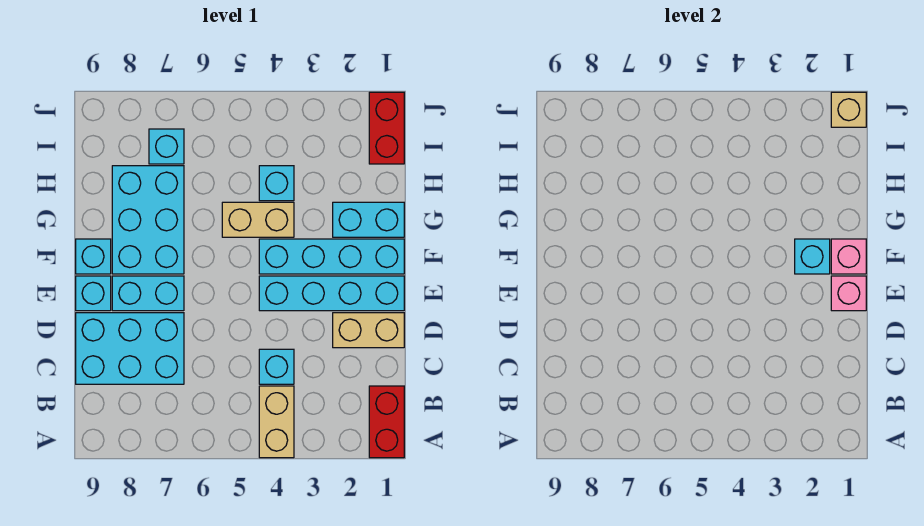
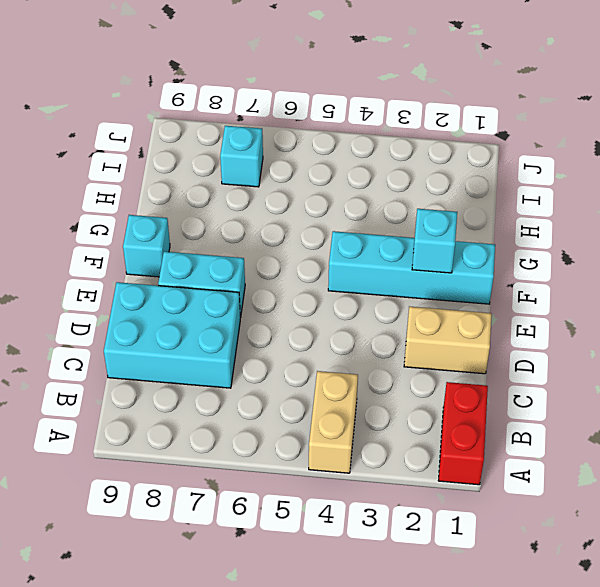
none -> cyan brick C4 level 1
none -> cyan brick E1:E4 level 1
none -> cyan brick E9 level 1

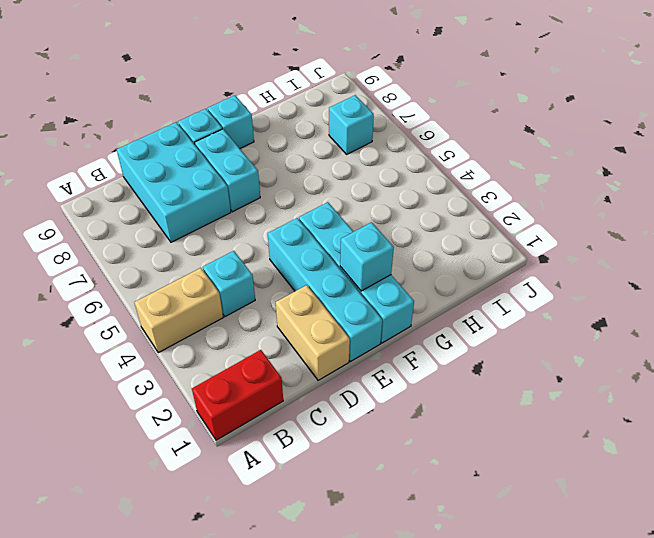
none -> cyan brick F7:H8 level 1
none -> cyan brick G1:G2 level 1
none -> tan brick G4:G5 level 1

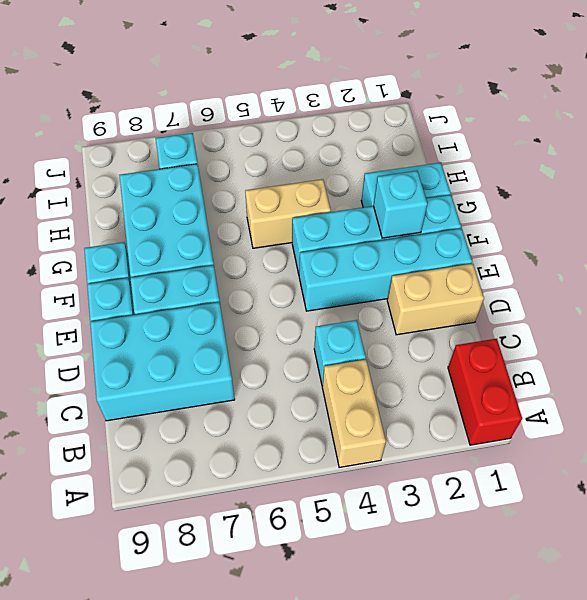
none -> cyan brick H4 level 1
none -> red brick I1:J1 level 1
none -> pink brick E1 level 2

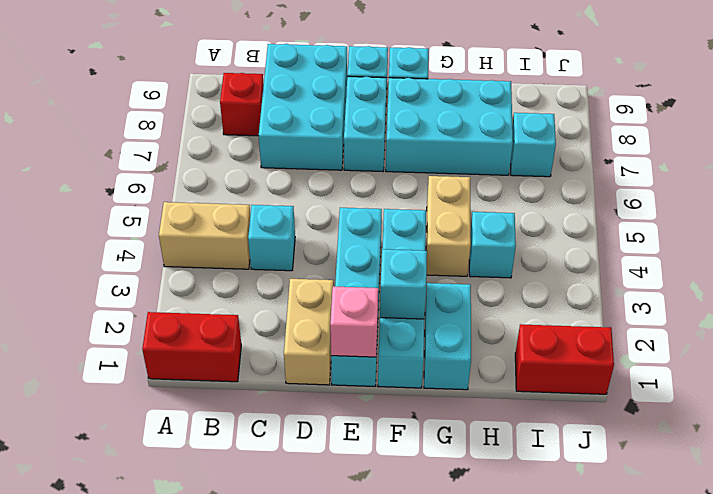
red brick B8 level 1 -> none
none -> pink brick F1 level 2
none -> tan brick J1 level 2

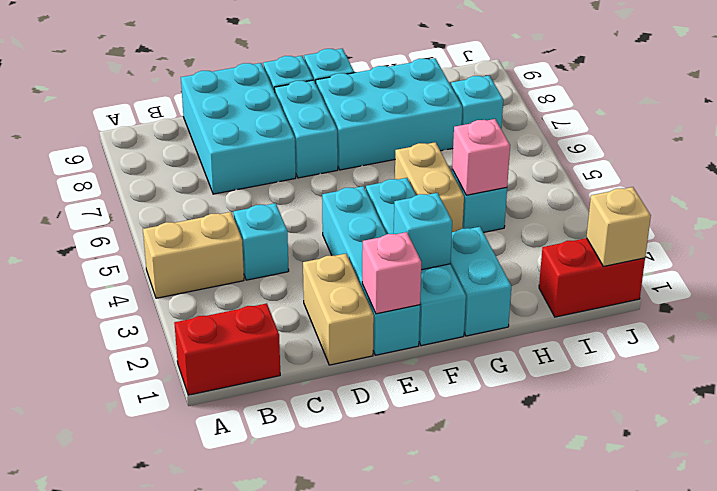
pink brick H4 level 2 -> pink brick F1 level 2

